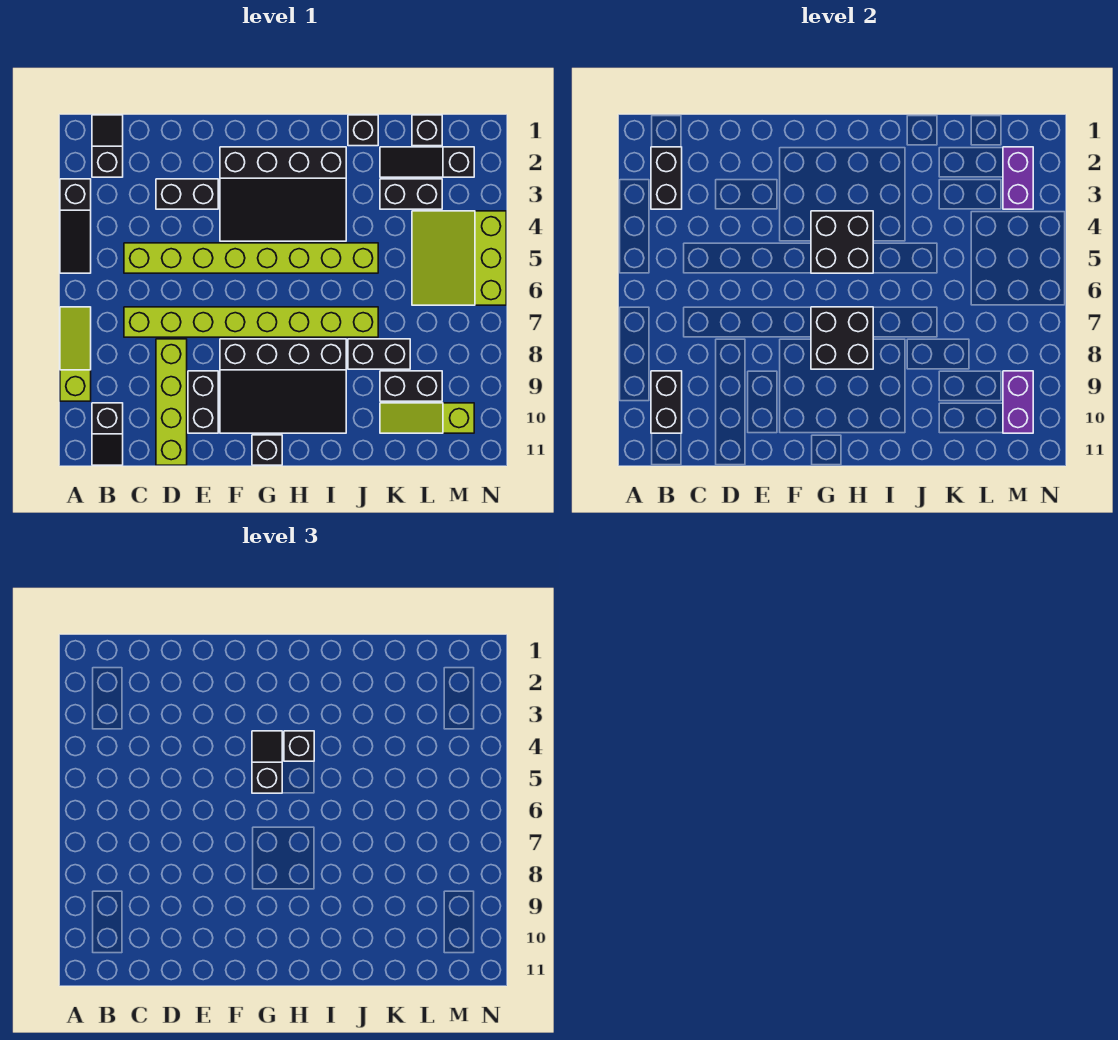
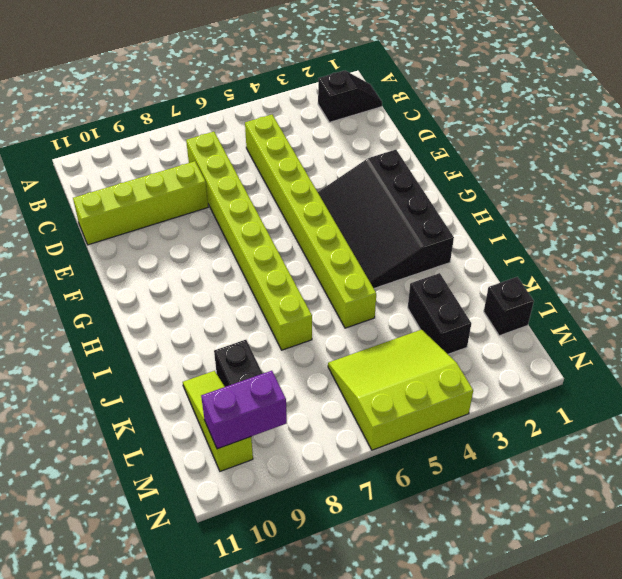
none -> black slope A3:A5 level 1 top 3
none -> lime slope A7:A9 level 1 top 9
none -> black slope B10:B11 level 1 top 10

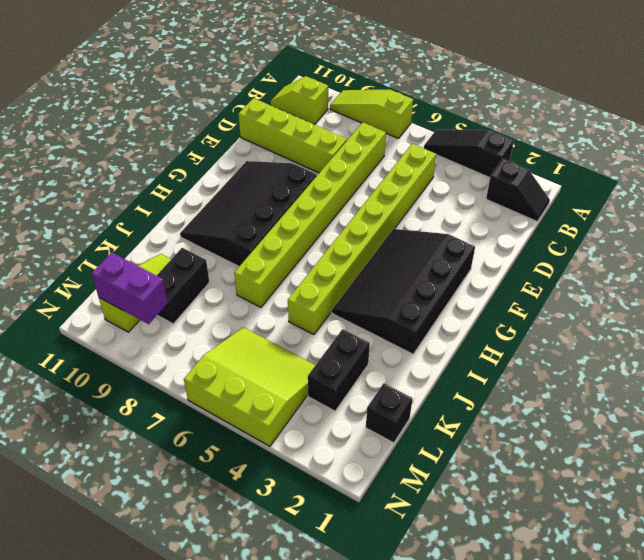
lime slope A7:A9 level 1 top 7 -> lime slope A7:A9 level 1 top 9
lime slope B10:B11 level 1 top 10 -> black slope B10:B11 level 1 top 10
none -> black brick D3:E3 level 1
none -> black brick E9:E10 level 1
none -> black brick G11 level 1

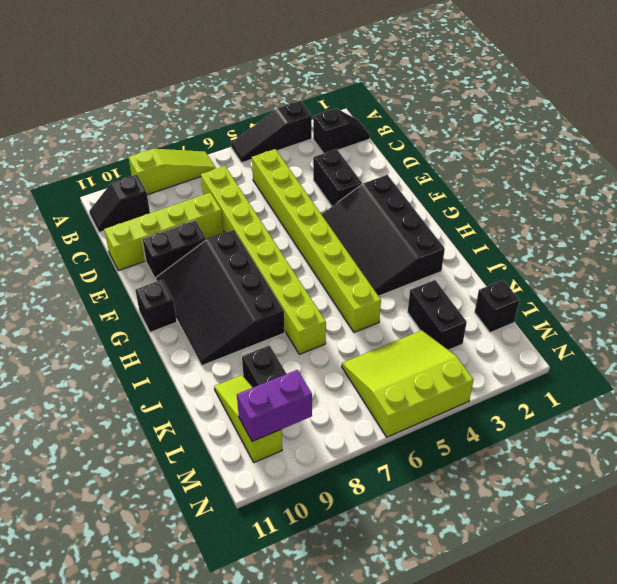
none -> black brick J1 level 1
none -> black brick J8:K8 level 1
none -> black slope K2:M2 level 1 top M

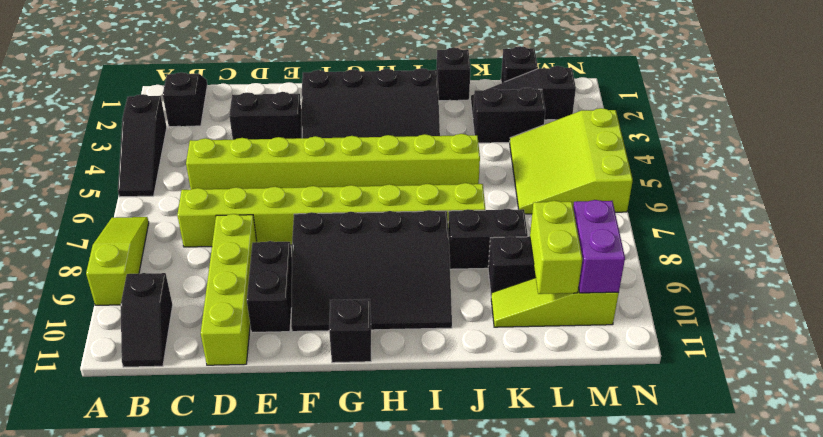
lime brick L9:L10 level 2 -> none
none -> black brick B2:B3 level 2
none -> black brick B9:B10 level 2
none -> black brick G4:H5 level 2

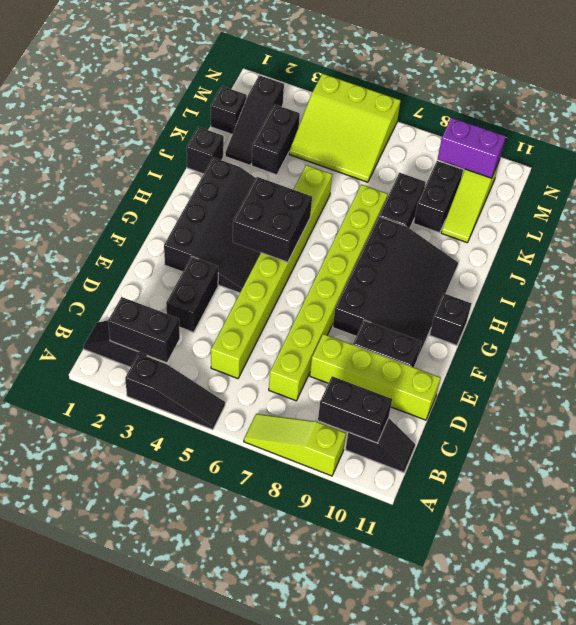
none -> black brick G7:H8 level 2
none -> purple brick M2:M3 level 2
none -> black slope G4:G5 level 3 top 5

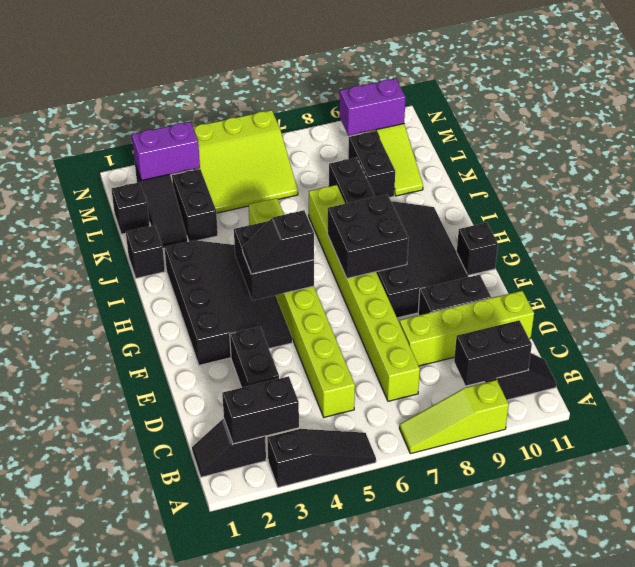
none -> black brick H4 level 3

